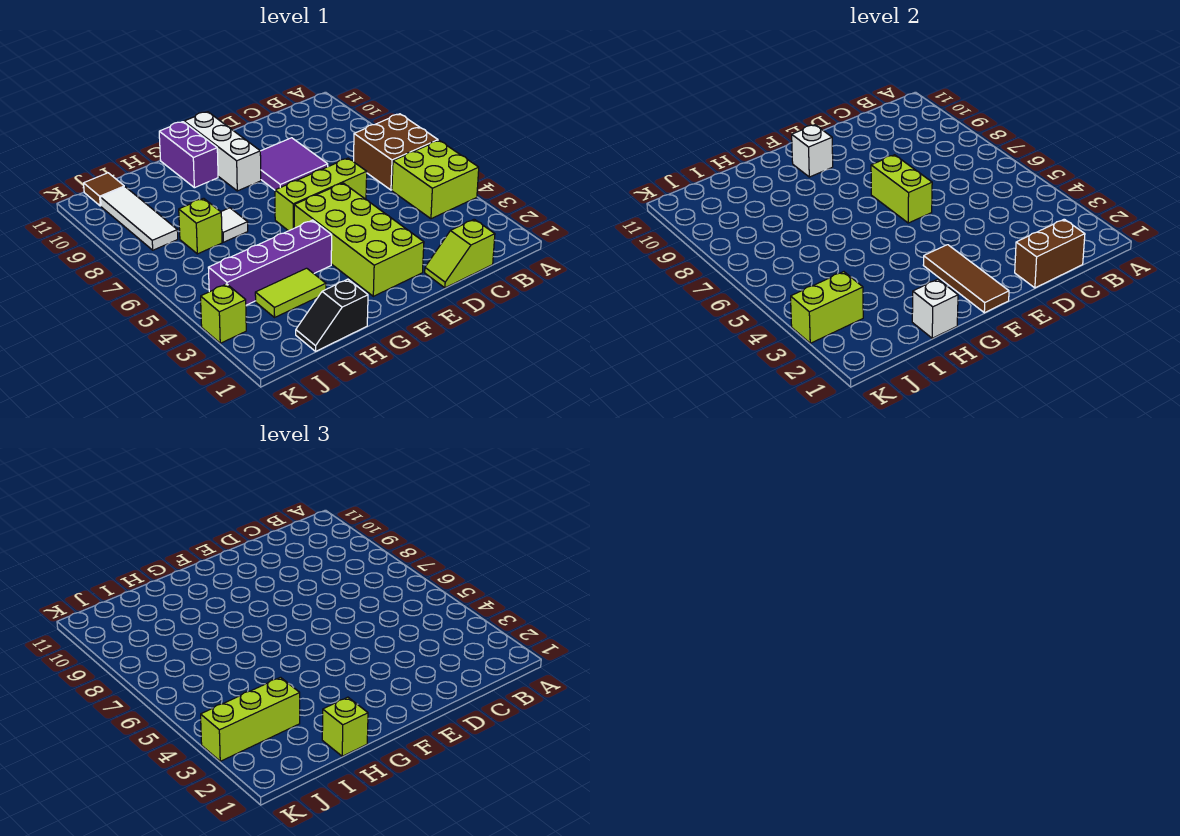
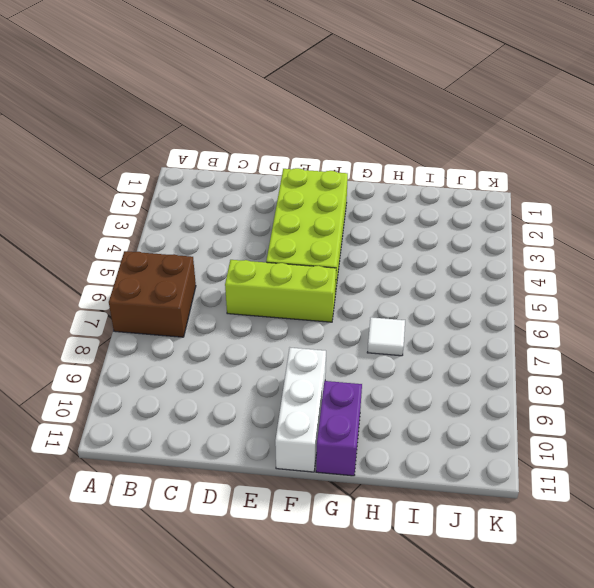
none -> lime brick A4:B5 level 1
none -> lime slope C1:D1 level 1 top C
none -> purple tile D8:E9 level 1

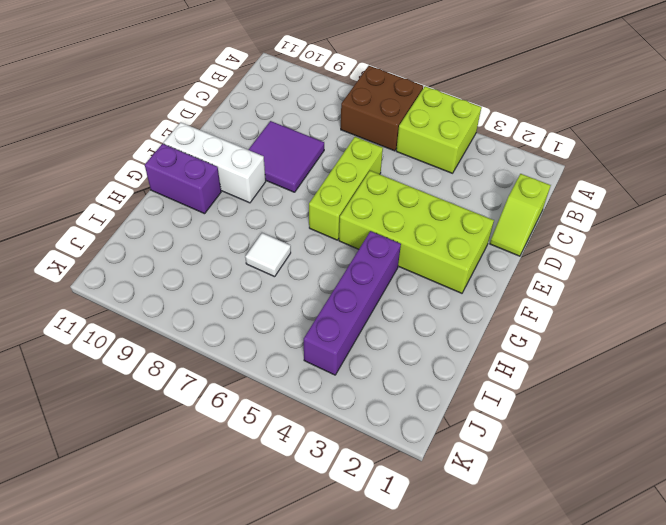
none -> black slope H1:I1 level 1 top H
none -> lime tile H3:I3 level 1
none -> lime brick I7 level 1

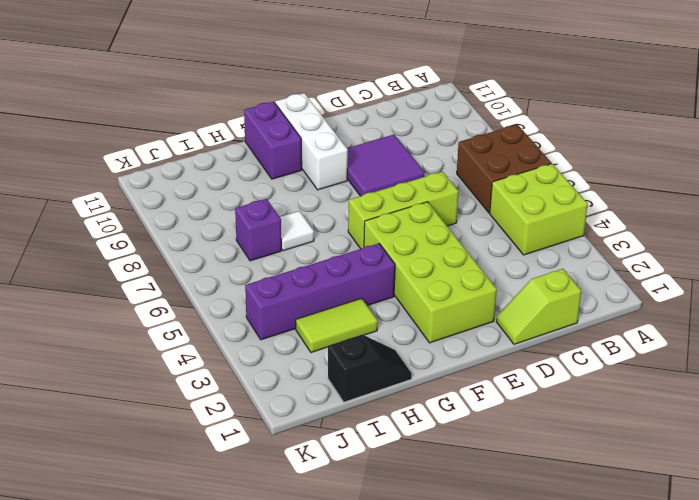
black slope H1:I1 level 1 top I -> black slope H1:I1 level 1 top H
purple brick I7 level 1 -> lime brick I7 level 1
none -> white tile J8:J10 level 1
none -> brown tile J11 level 1
none -> lime brick K3 level 1

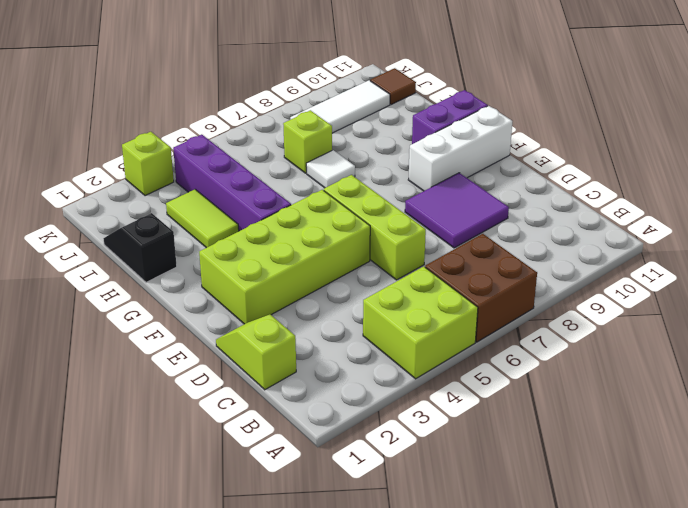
none -> brown brick C1:D1 level 2
none -> lime brick E6:E7 level 2
none -> brown tile F1:F3 level 2

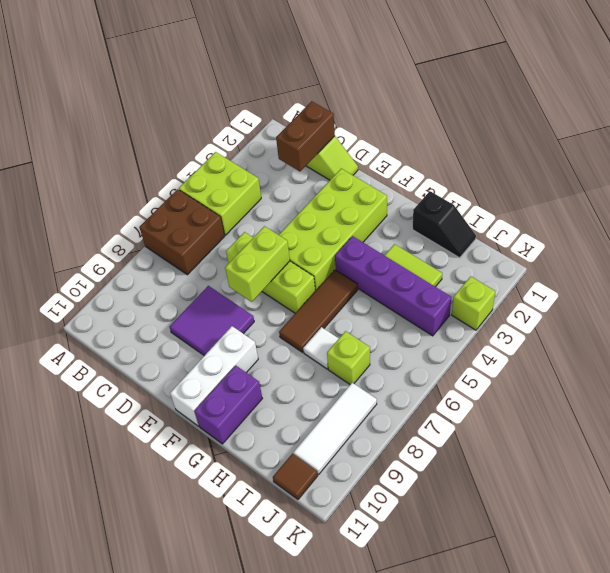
brown brick C1:C2 level 2 -> brown brick C1:D1 level 2
brown tile G5:G7 level 1 -> brown tile F1:F3 level 2
none -> white brick F10 level 2
none -> white brick H1 level 2
none -> lime brick J3:K3 level 2

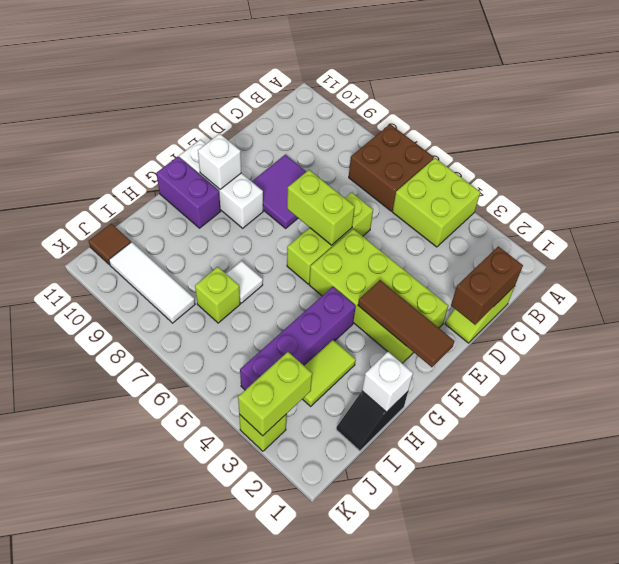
none -> lime brick H1 level 3
none -> lime brick I3:K3 level 3

